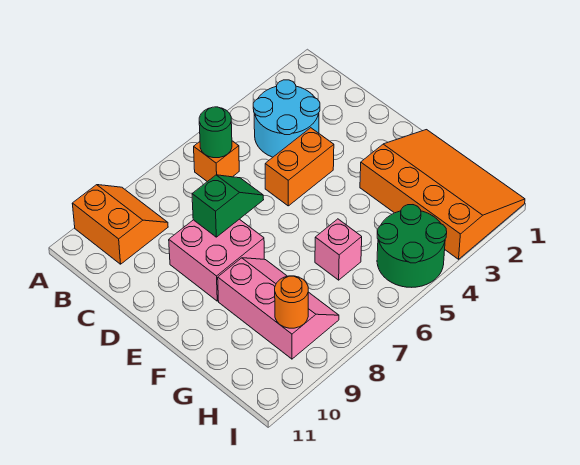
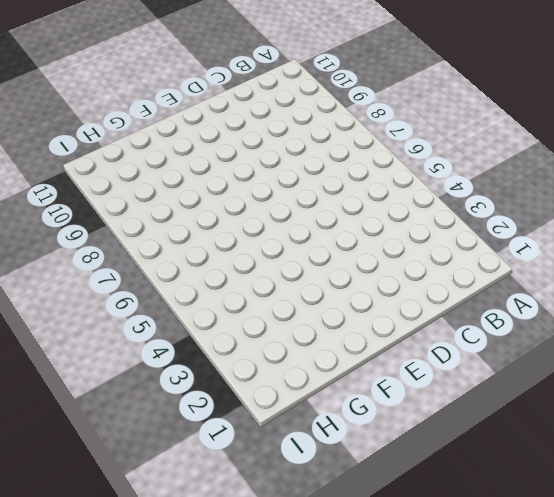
none -> orange slope A9:B10 level 1 top 10
none -> cyan round brick B3:C4 level 1
none -> orange brick B6 level 1

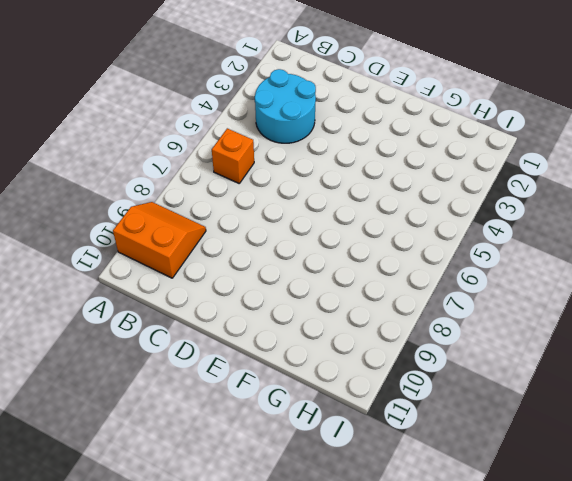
none -> orange brick D4:D5 level 1
none -> pink brick D8:E9 level 1
none -> orange slope F1:I3 level 1 top 3

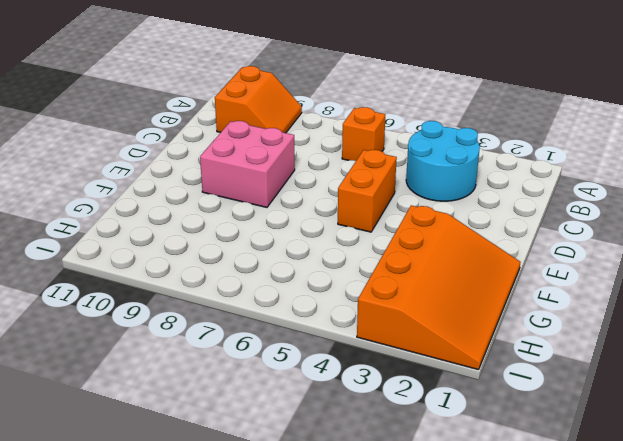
orange brick D5:E5 level 1 -> orange brick D4:D5 level 1
none -> pink slope F8:H9 level 1 top 9
none -> pink brick G6 level 1
none -> green round brick H4:I5 level 1

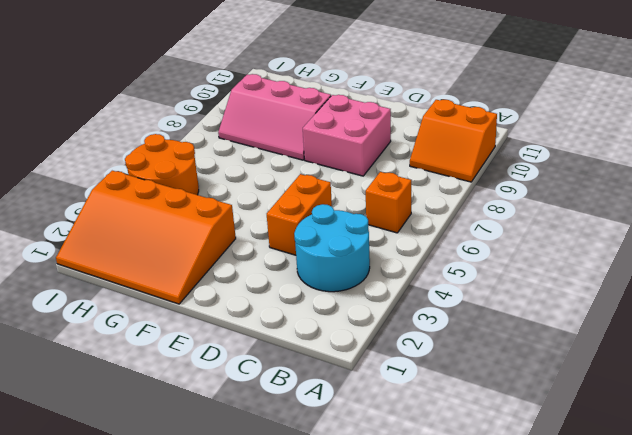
orange round brick H4:I5 level 1 -> green round brick H4:I5 level 1
none -> pink brick G6 level 1
none -> green round brick B6 level 2
none -> green slope D7:D8 level 2 top 8

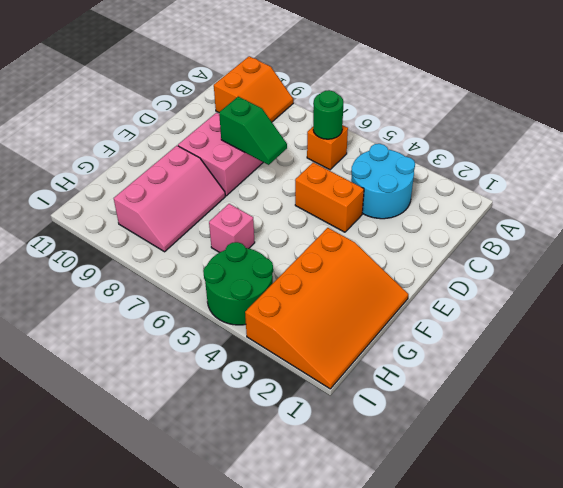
none -> orange round brick H9 level 2

